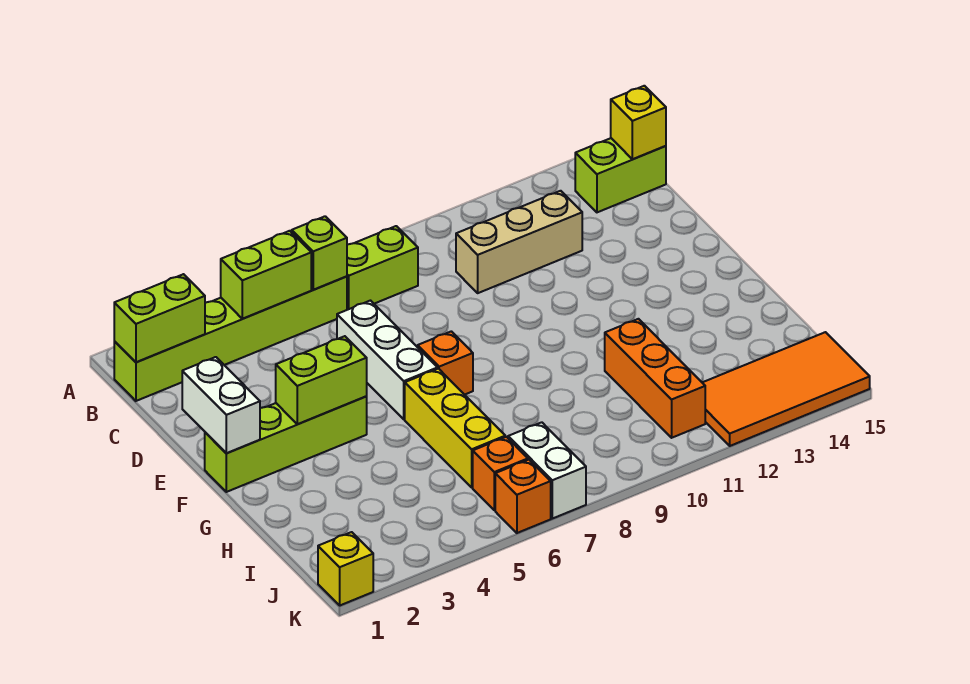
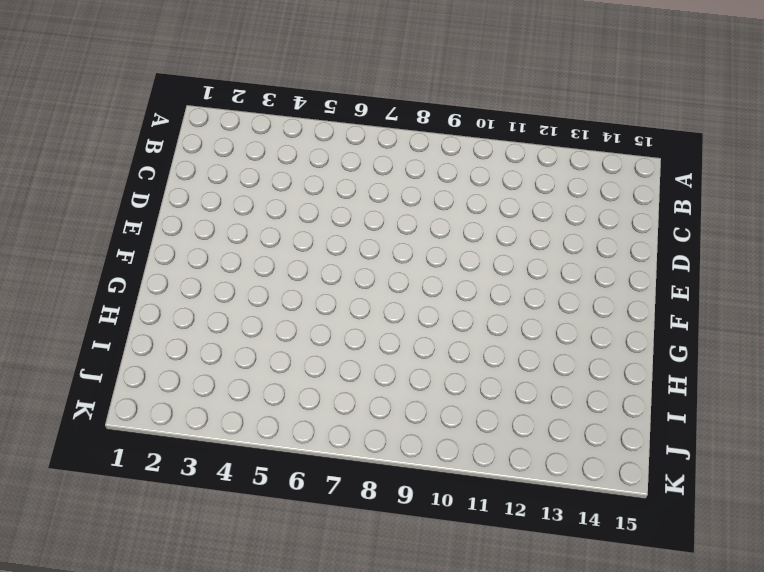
none -> lime brick B1:B6 level 1
none -> lime brick B7:B8 level 1
none -> lime brick B14:B15 level 1

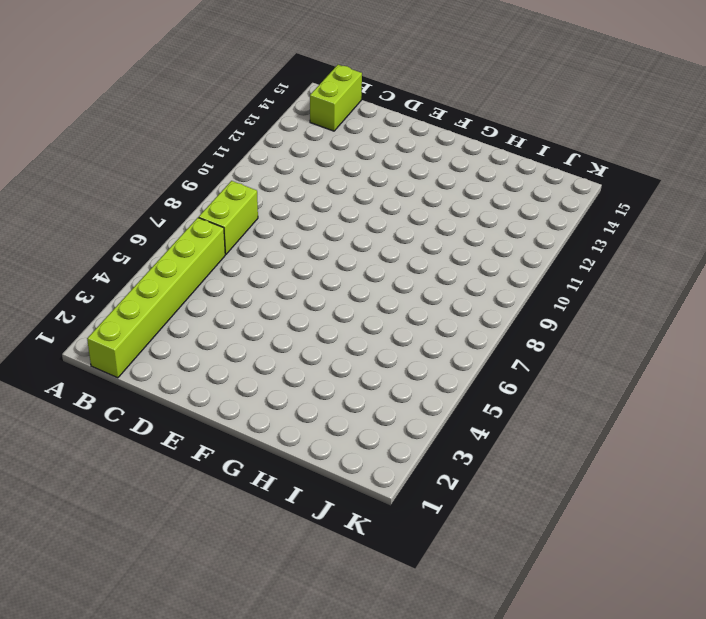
none -> tan brick C10:C12 level 1
none -> white brick D6:F6 level 1
none -> lime brick F1:F4 level 1

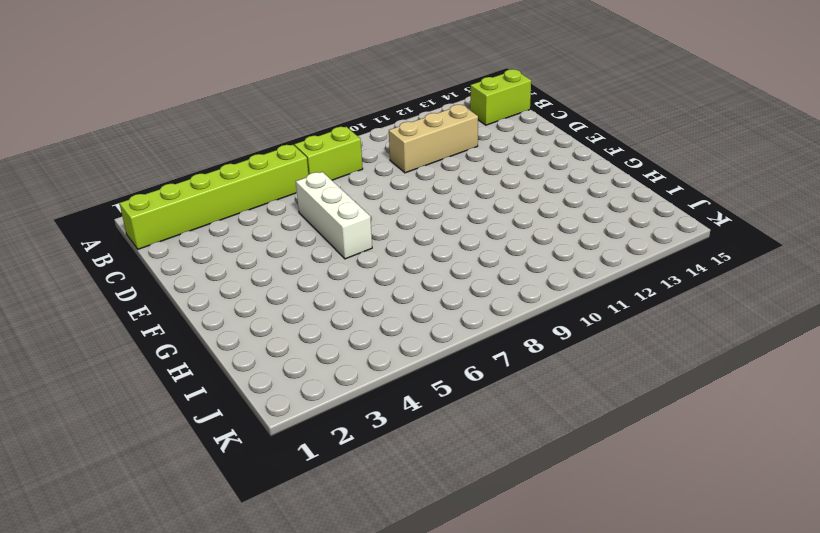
none -> lime brick F1:F4 level 1
none -> orange brick F7 level 1
none -> yellow brick G6:I6 level 1

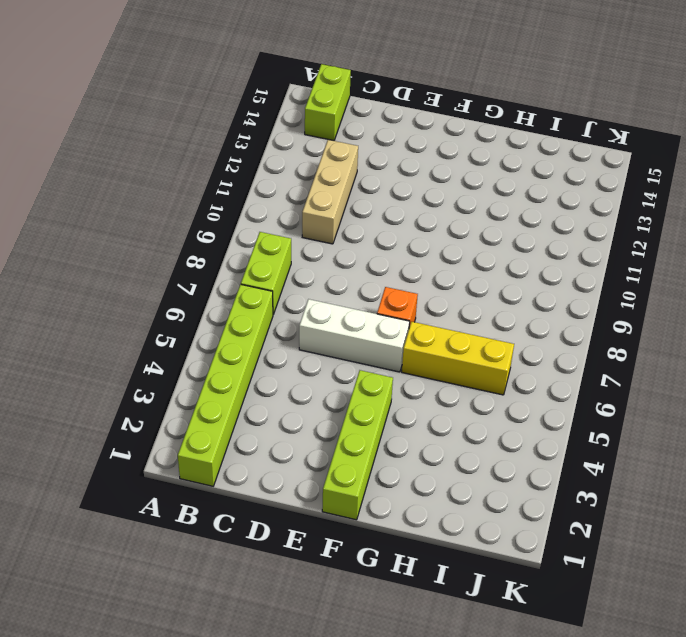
none -> orange brick H11:J11 level 1
none -> orange brick J6 level 1
none -> white brick J7:K7 level 1

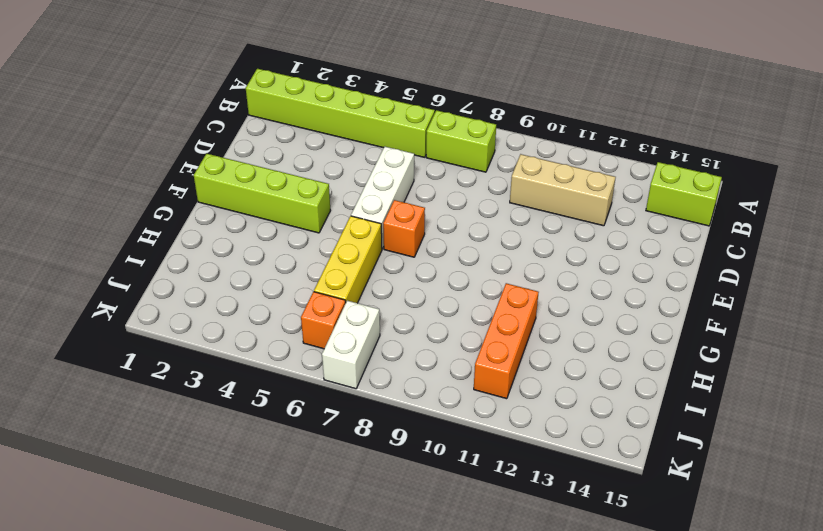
none -> orange tile J12:K15 level 1
none -> yellow brick K1 level 1
none -> orange brick K6 level 1

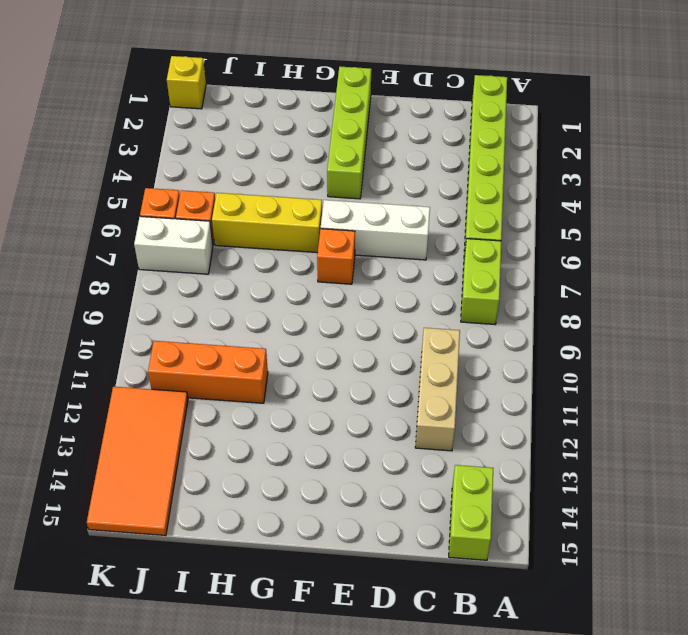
none -> lime brick B1:B2 level 2
none -> lime brick B4:B5 level 2
none -> lime brick B6 level 2

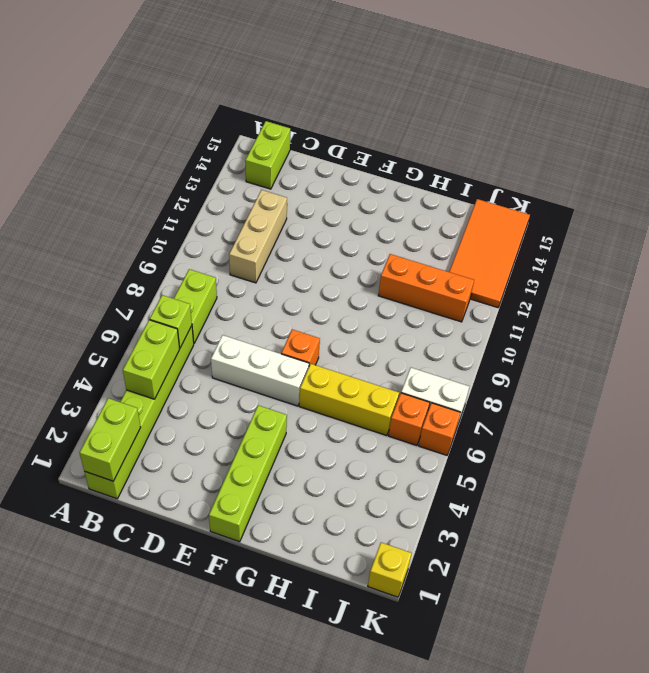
none -> yellow brick B15 level 2
none -> white brick E1:F1 level 2
none -> lime brick F3:F4 level 2

